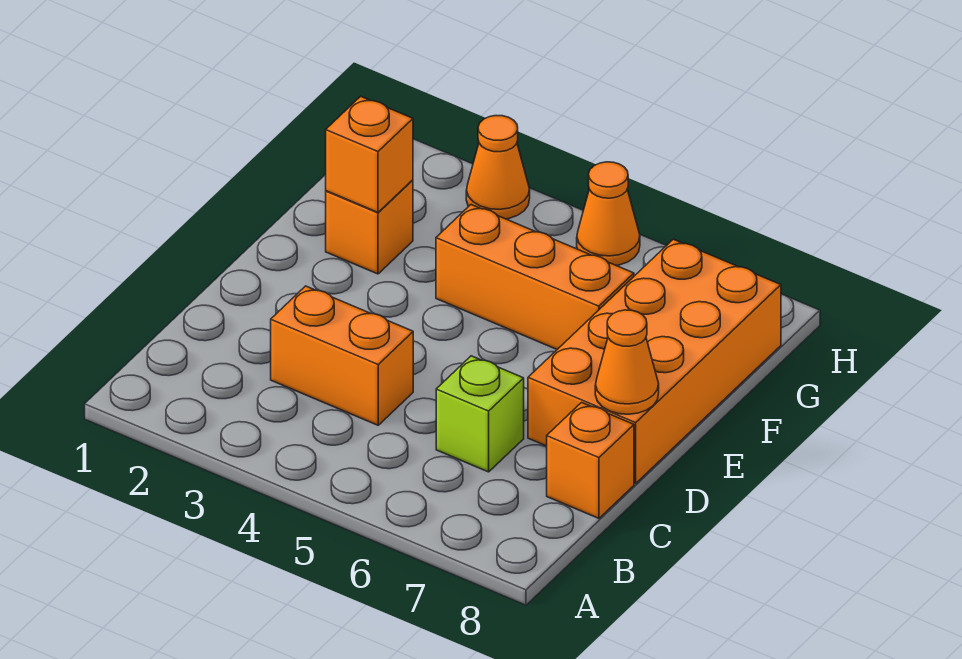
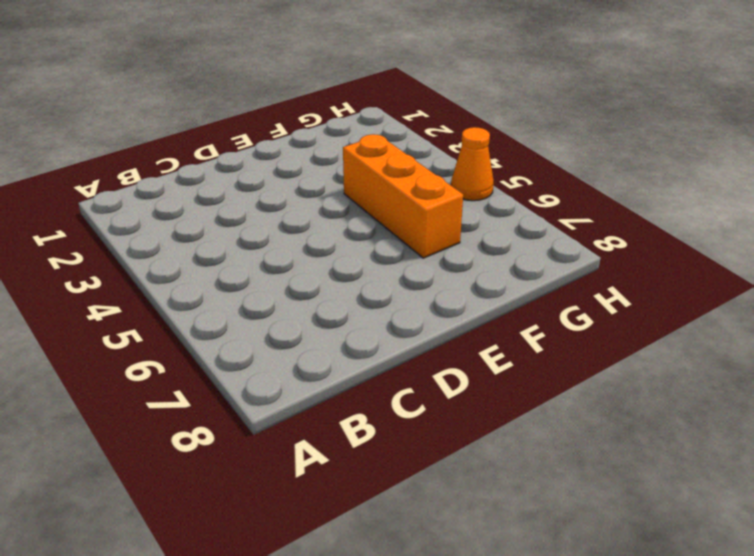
none -> orange brick C3:C4 level 1
none -> lime brick C6 level 1

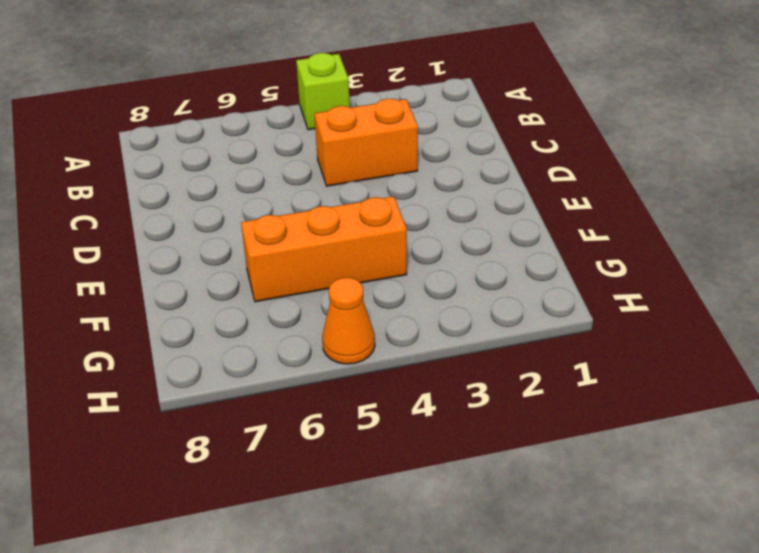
lime brick A4 level 1 -> lime brick C6 level 1
none -> orange brick C8 level 1
none -> orange brick D7:G8 level 1

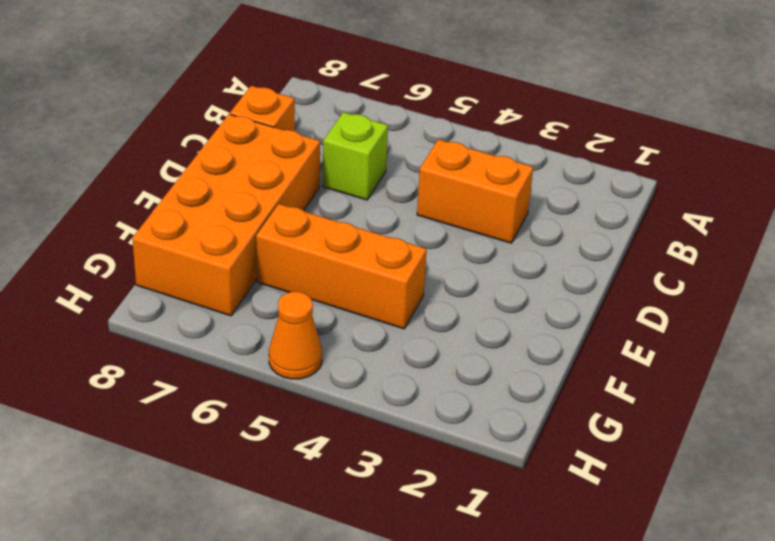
none -> orange brick F2 level 1
none -> orange cone H3 level 1

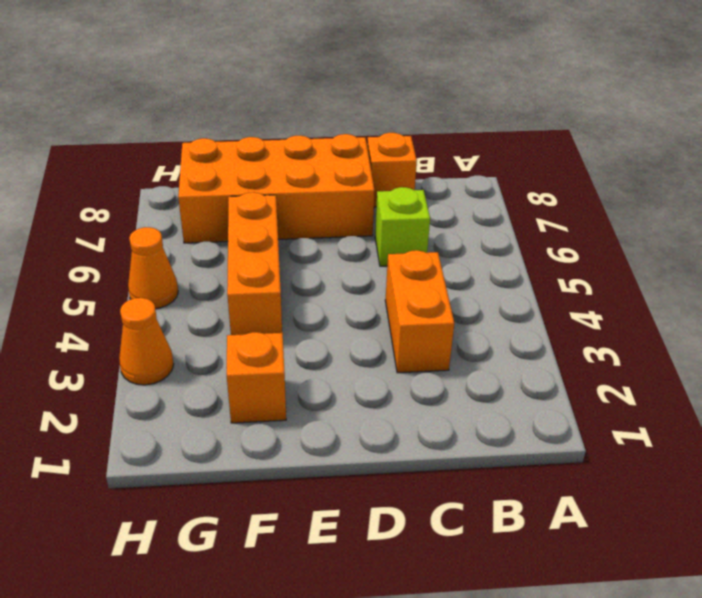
none -> orange cone D8 level 2
none -> orange brick F2 level 2

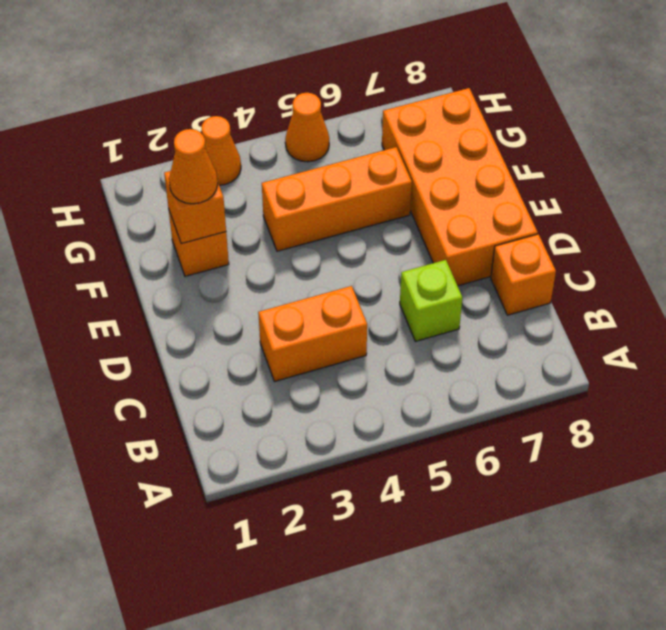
orange cone F2 level 3 -> orange cone D8 level 2

